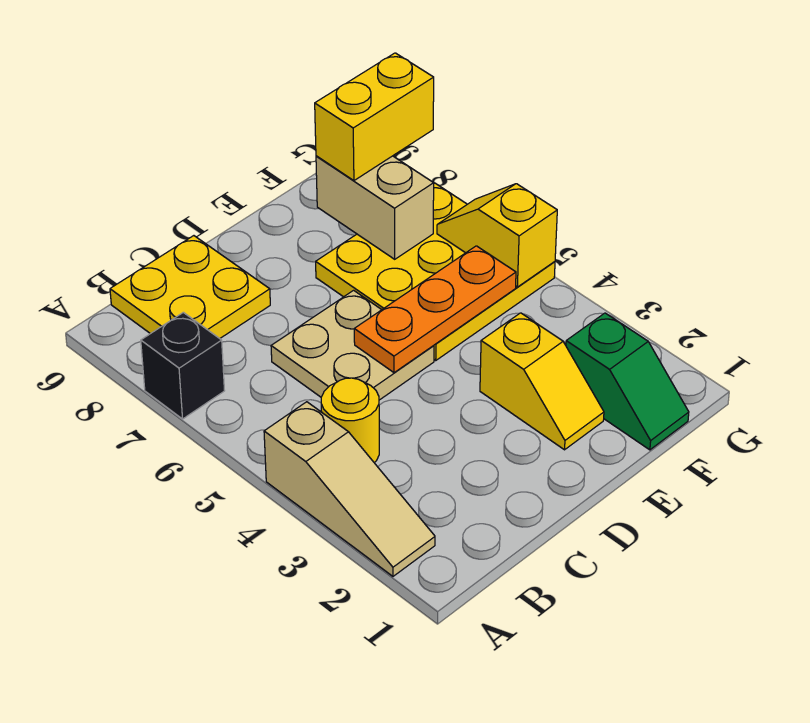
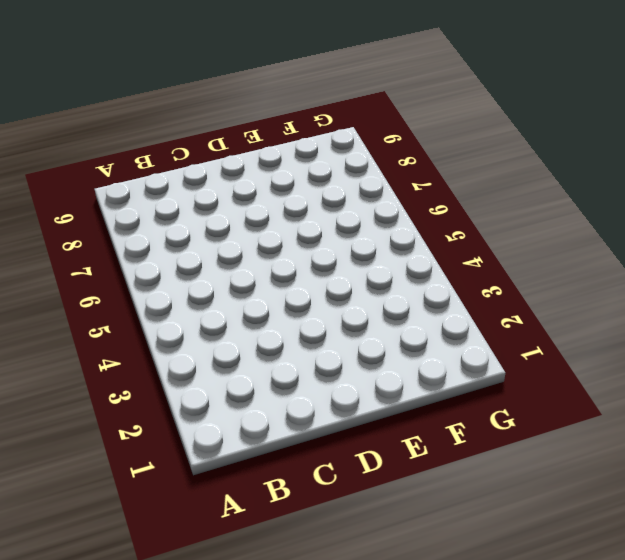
none -> tan slope A2:A4 level 1 top 4
none -> black brick A7 level 1
none -> yellow round brick B4 level 1

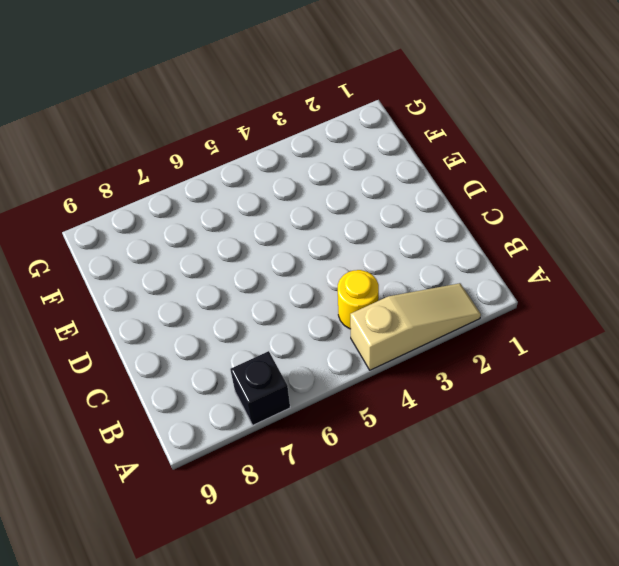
none -> yellow plate B8:C9 level 1
none -> tan plate C5:D6 level 1
none -> yellow slope E2:E3 level 1 top 3

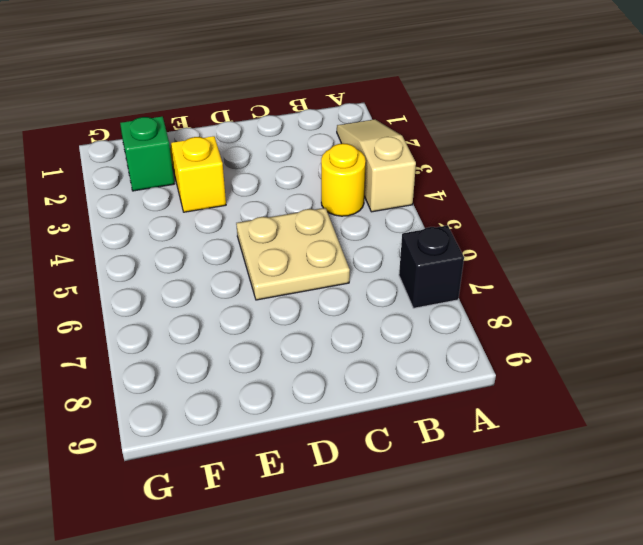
none -> yellow plate B8:C9 level 1
none -> yellow plate E5:G7 level 1
none -> orange plate D5:F5 level 2

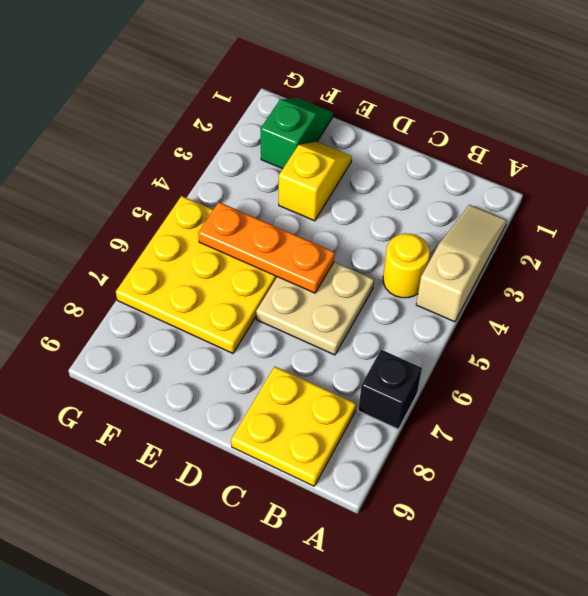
none -> tan brick F7:F8 level 2
none -> yellow slope G5:G6 level 2 top 5
none -> yellow brick F8:G8 level 3

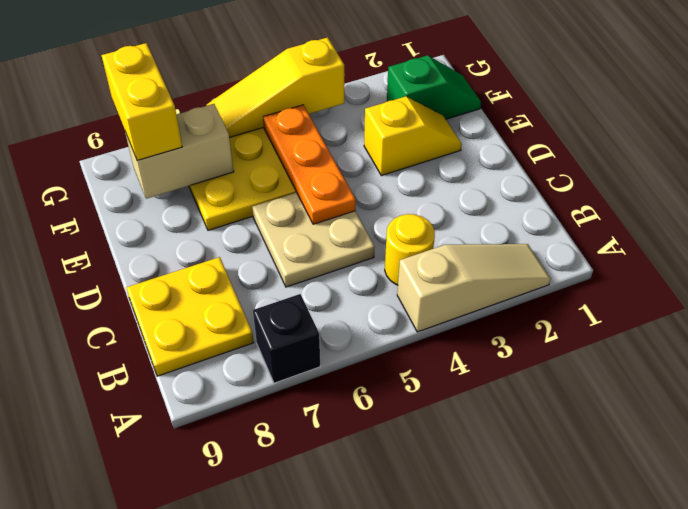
yellow slope G4:G6 level 2 top 4 -> yellow slope G5:G6 level 2 top 5

